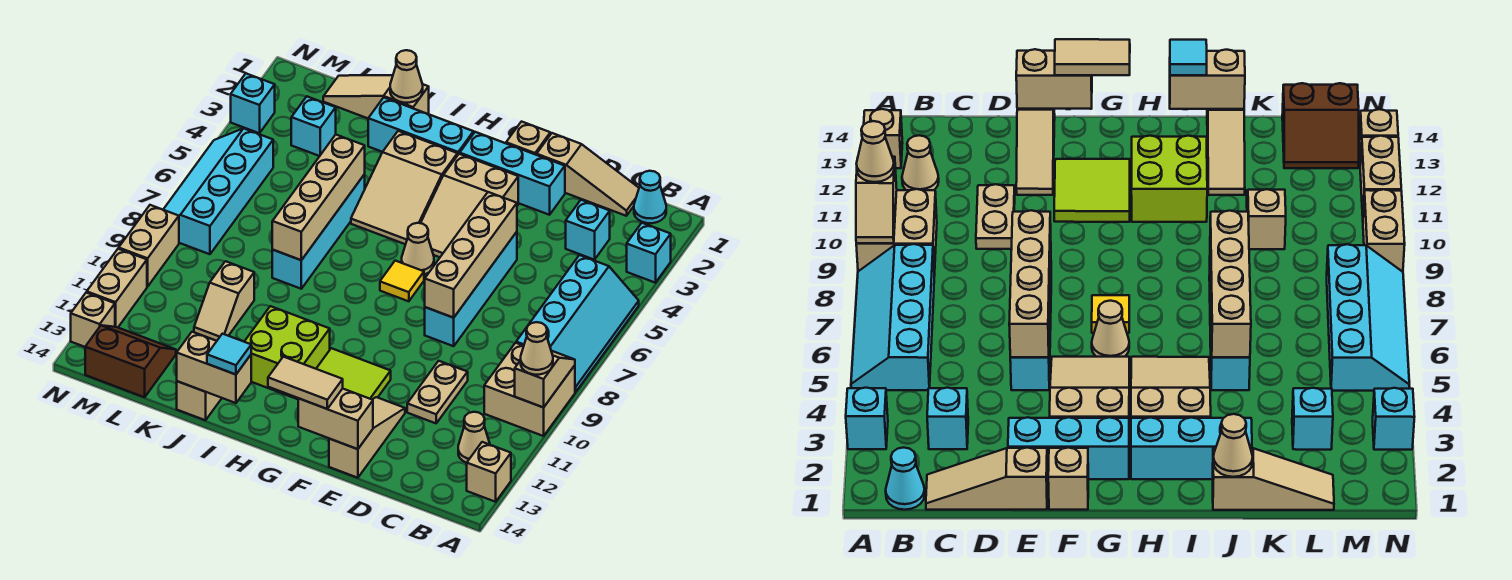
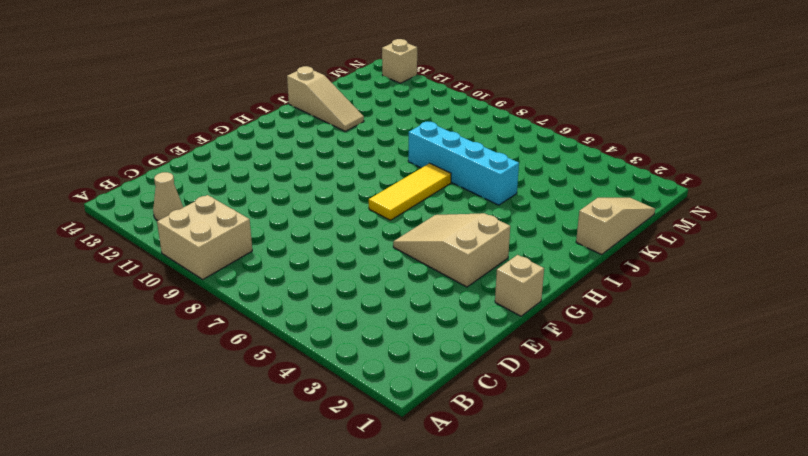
yellow tile G7:I7 level 1 -> yellow tile G7 level 1
none -> cyan brick A3 level 1
none -> cyan slope A5:B8 level 1 top B
none -> tan brick A13 level 1
none -> cyan cone B1 level 1

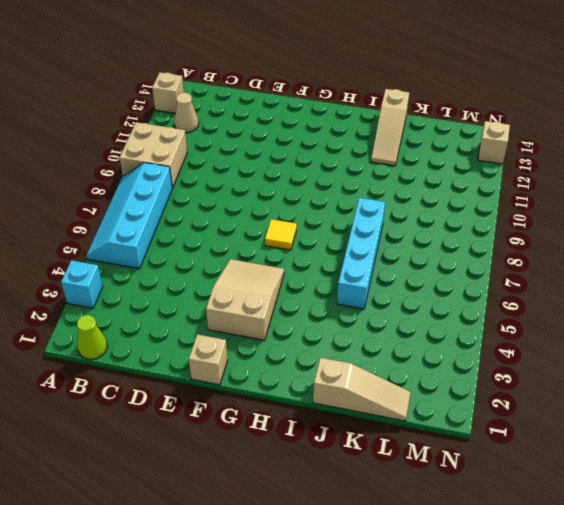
lime cone B1 level 1 -> cyan cone B1 level 1
none -> tan slope C1:E1 level 1 top E
none -> cyan brick C3 level 1
none -> tan plate D10:D11 level 1
none -> cyan brick E2:G2 level 1

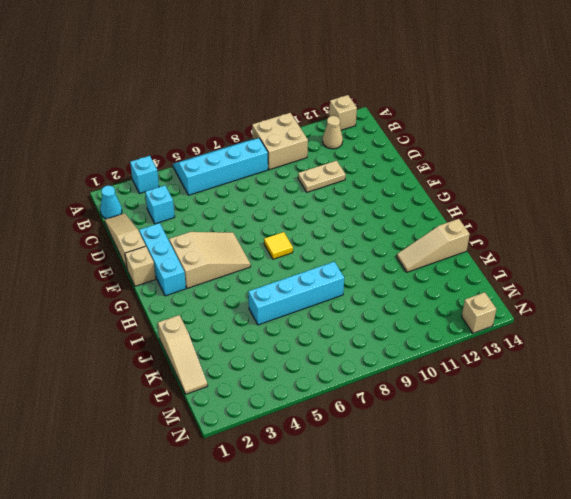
none -> cyan brick E5:E8 level 1
none -> tan slope E12:E14 level 1 top 14
none -> lime tile F11:G12 level 1
none -> tan cone G6 level 1

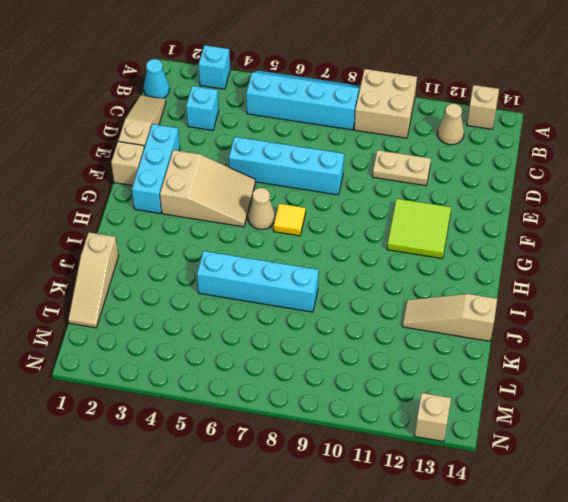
none -> tan slope E12:E14 level 1 top 14
none -> cyan brick H2:J2 level 1
none -> tan slope H3:I5 level 1 top 3
none -> lime brick H11:I12 level 1

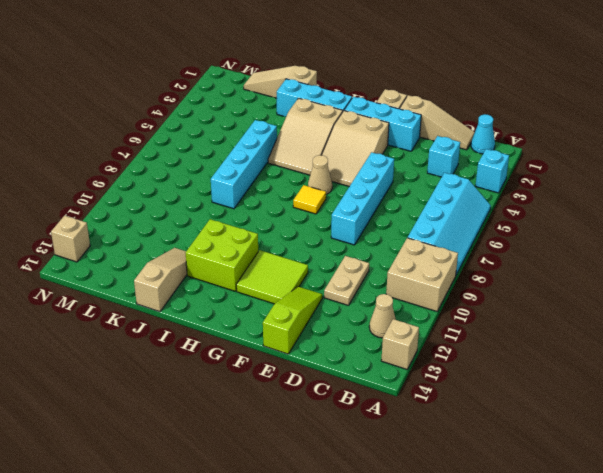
lime slope E12:E14 level 1 top 14 -> tan slope E12:E14 level 1 top 14
none -> tan slope K10:K11 level 1 top 10
none -> cyan brick L3 level 1
none -> brown slope L13:M14 level 1 top 14
none -> cyan slope M5:N8 level 1 top M

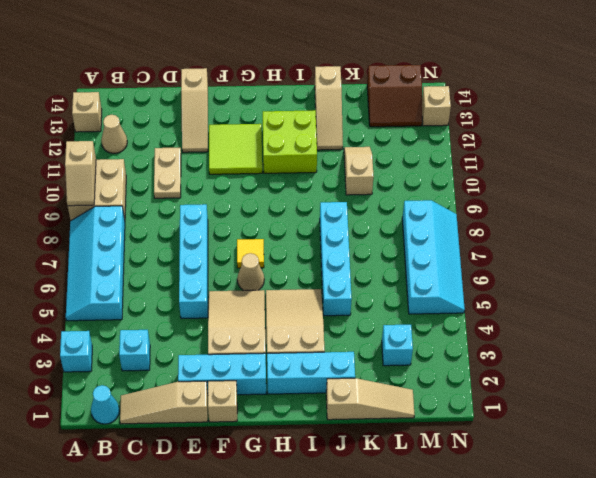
none -> cyan brick N3 level 1
none -> tan brick N9:N10 level 1
none -> tan brick N11:N12 level 1
none -> tan brick E5:E8 level 2

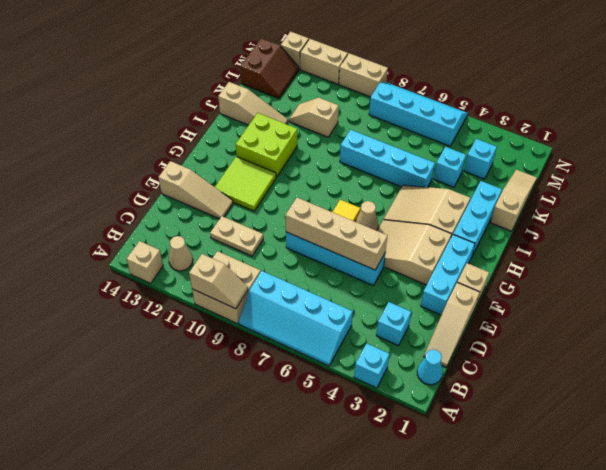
cyan brick K4 level 1 -> cyan brick N3 level 1
none -> tan brick E14:F14 level 2
none -> tan brick I14:J14 level 2
none -> tan cone J1 level 2
none -> tan brick J5:J8 level 2

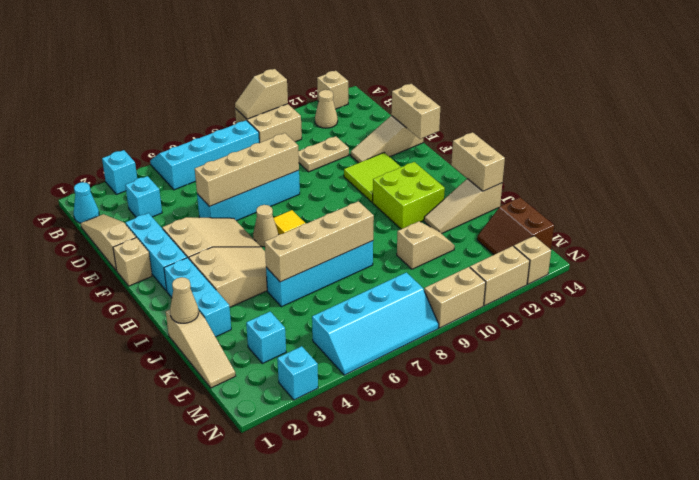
none -> tan cone A10 level 3
none -> tan tile F14:G14 level 3
none -> cyan tile I14 level 3

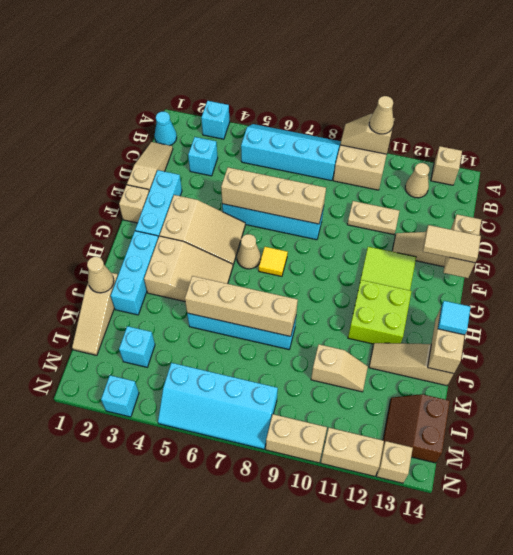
tan tile F13:F14 level 3 -> tan tile F14:G14 level 3

